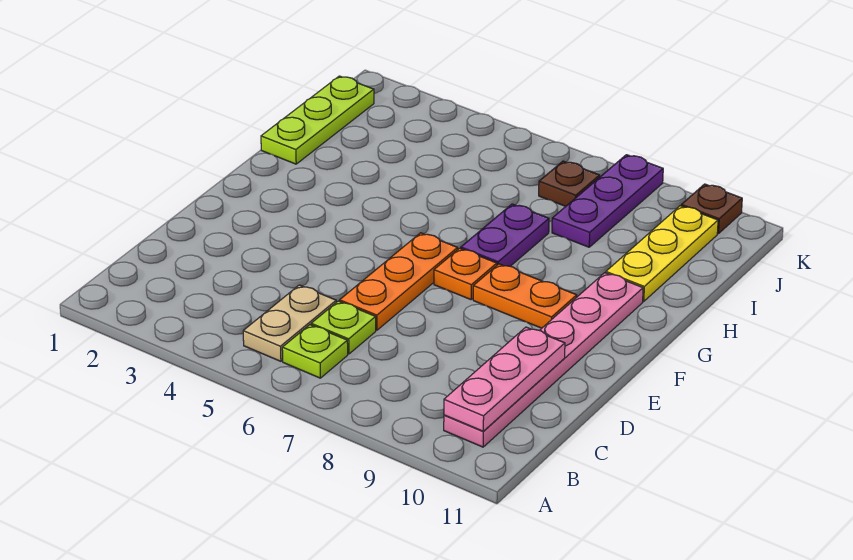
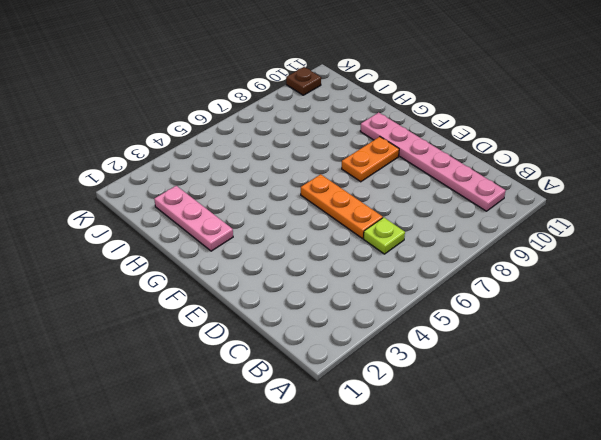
pink plate G2:I2 level 1 -> pink plate B10:D10 level 2
none -> tan plate B5:C5 level 1
none -> lime plate B6 level 1
none -> orange plate F7 level 1

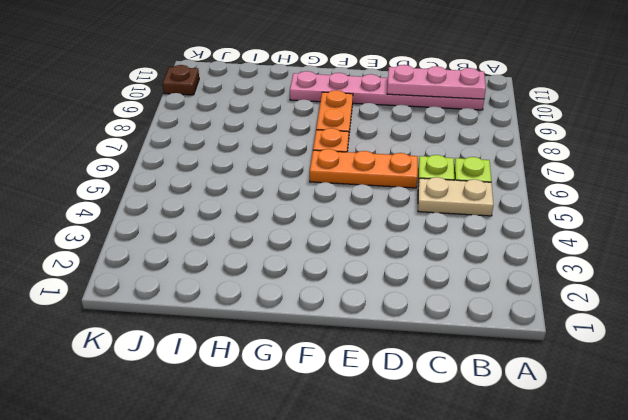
none -> purple plate G7:H7 level 1
none -> lime plate H1:J1 level 1
none -> yellow plate H10:J10 level 1

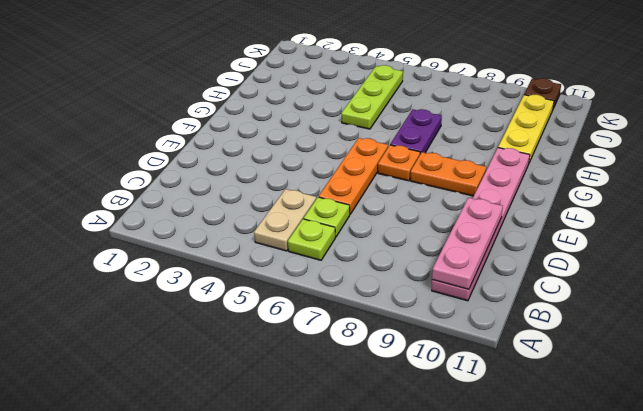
lime plate H5:J5 level 1 -> lime plate H1:J1 level 1
none -> purple plate I8:K8 level 1
none -> brown plate J7 level 1

